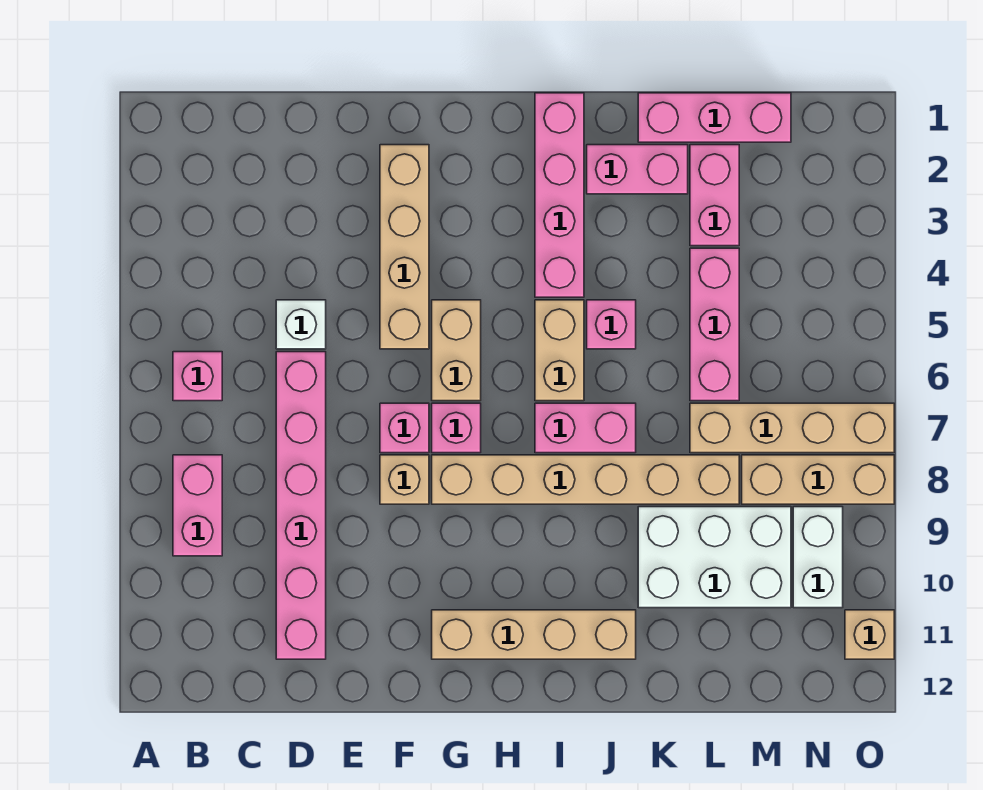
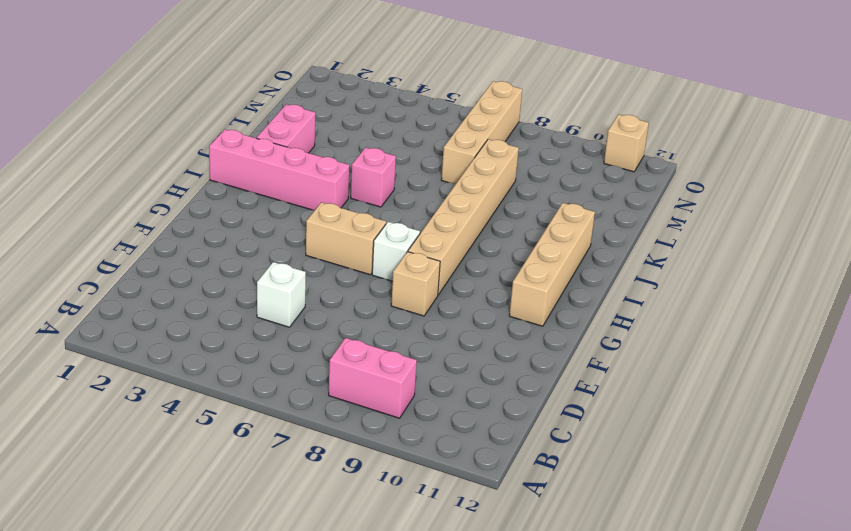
white brick G7 level 1 -> pink brick G7 level 1
none -> pink brick B6 level 1
none -> pink brick D6:D11 level 1
none -> tan brick F2:F5 level 1

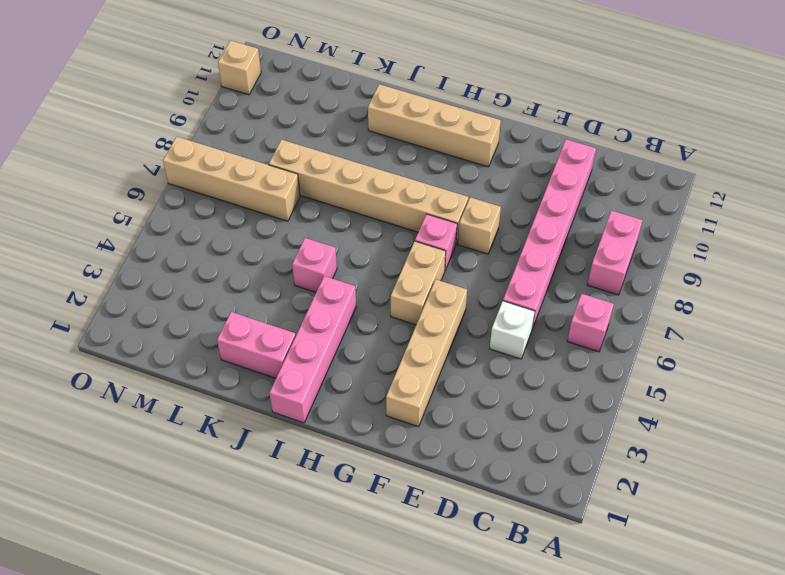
none -> pink brick F7 level 1
none -> tan brick I5:I6 level 1
none -> pink brick I7:J7 level 1

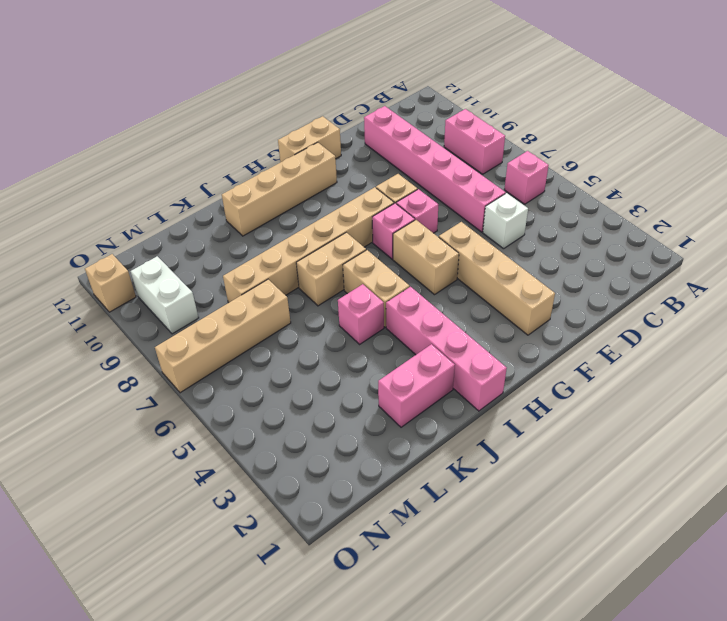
tan brick F12:G12 level 1 -> none
tan brick I7:J7 level 1 -> pink brick I7:J7 level 1
none -> pink brick K1:M1 level 1
none -> white brick K9:M10 level 1
none -> pink brick L2:L3 level 1

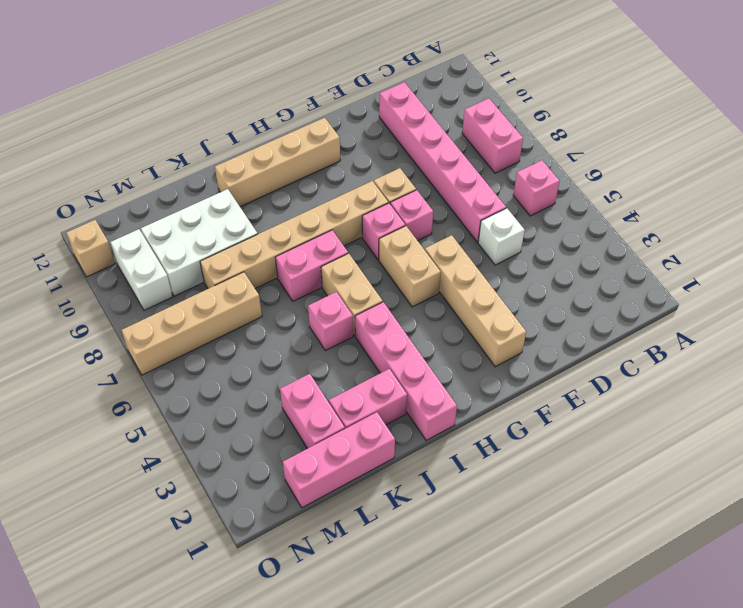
none -> pink brick L4:L6 level 1
none -> tan brick M8:O8 level 1

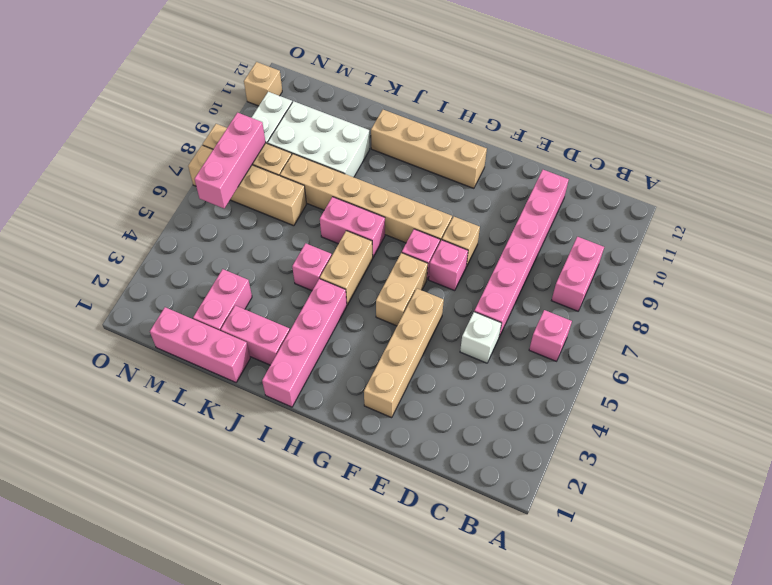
pink brick N6:N8 level 2 -> pink brick L4:L6 level 1

